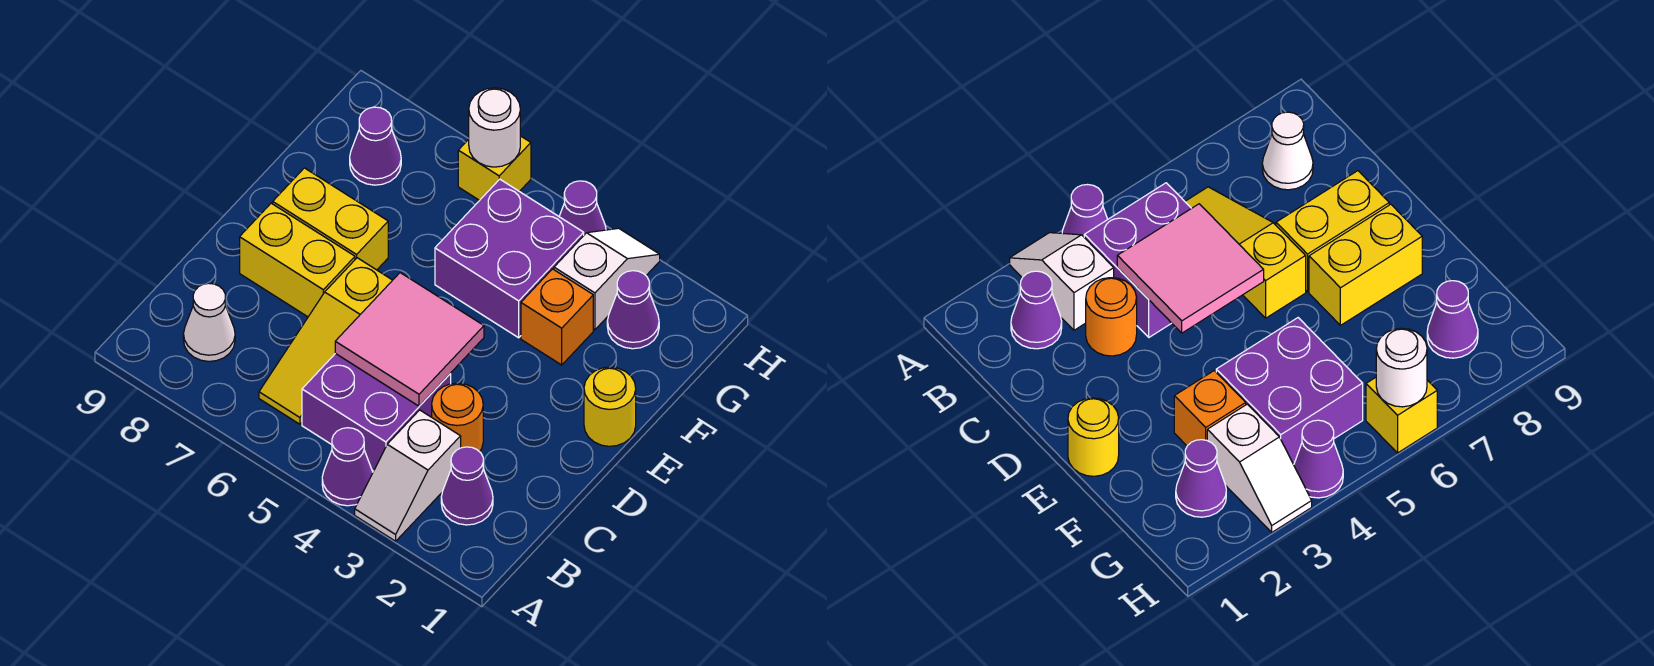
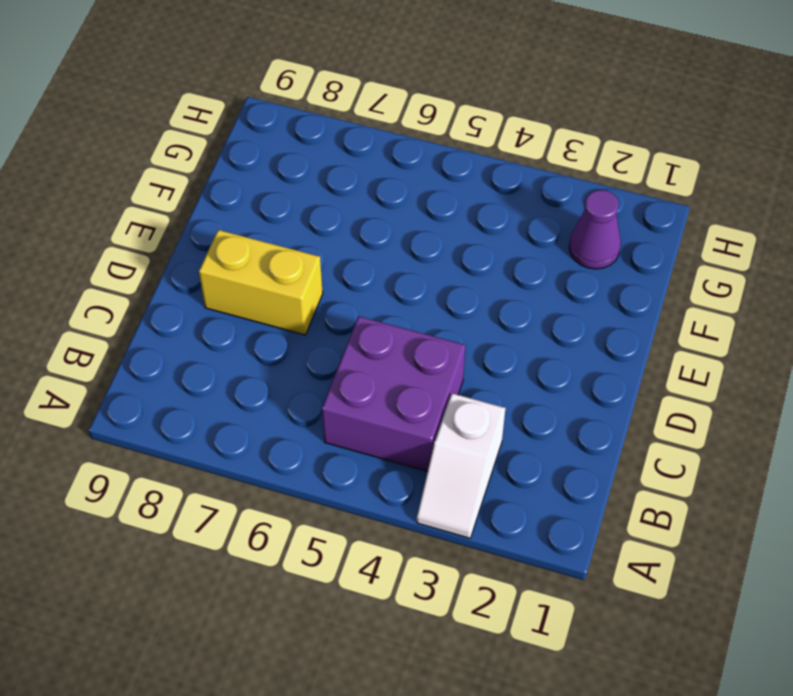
none -> purple cone A4 level 1
none -> purple cone B2 level 1
none -> yellow slope B6:D6 level 1 top D

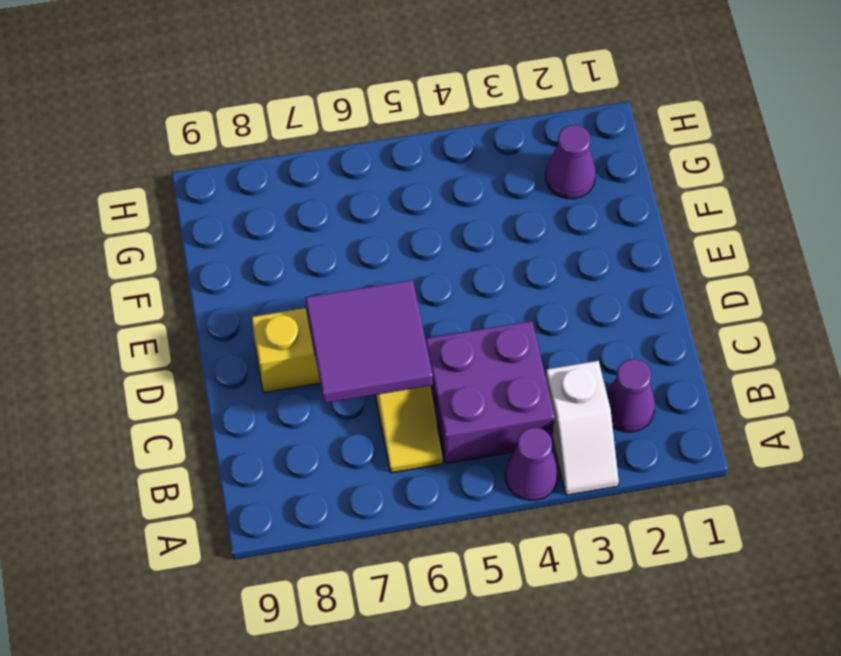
purple tile C6:D7 level 2 -> none
none -> white cone B8 level 1
none -> orange round brick C3 level 1
none -> yellow round brick E1 level 1

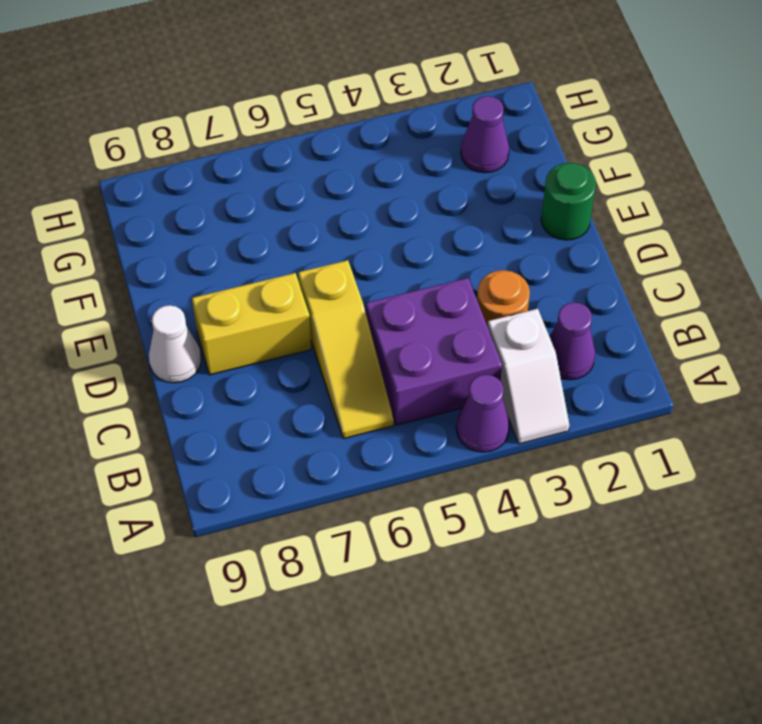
white cone D9 level 1 -> white cone B8 level 1
green round brick E1 level 1 -> yellow round brick E1 level 1
none -> yellow brick E7:E8 level 1
none -> orange brick F3 level 1
none -> purple brick F4:G5 level 1

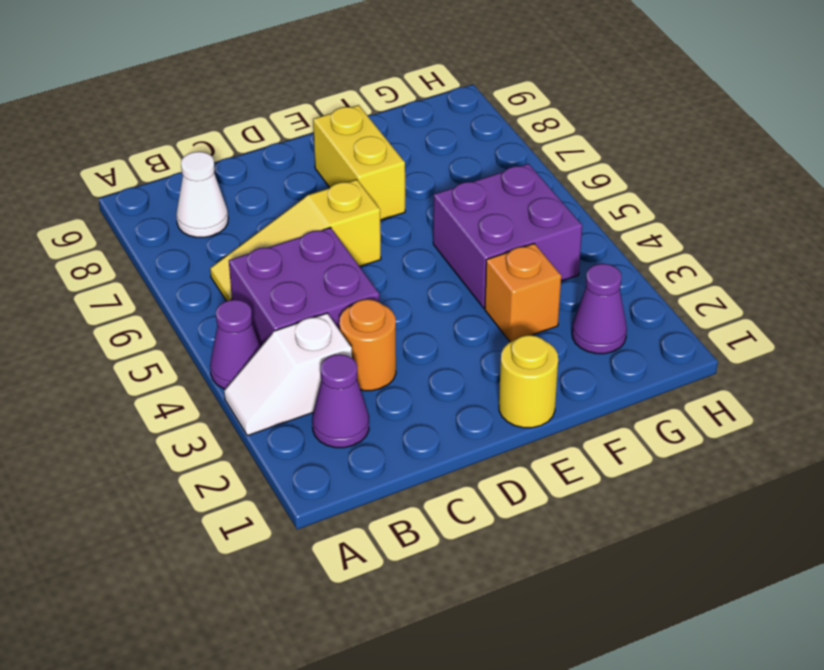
none -> yellow brick D7:D8 level 1
none -> white slope G3:H3 level 1 top G
none -> purple cone G8 level 1

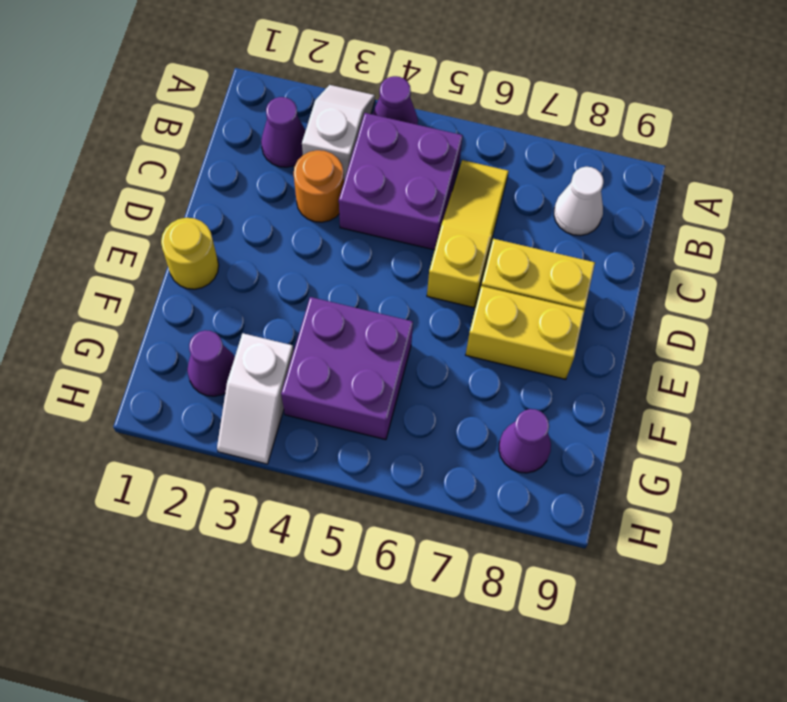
none -> orange brick F3 level 1
none -> purple cone H4 level 1
none -> yellow brick H6 level 1

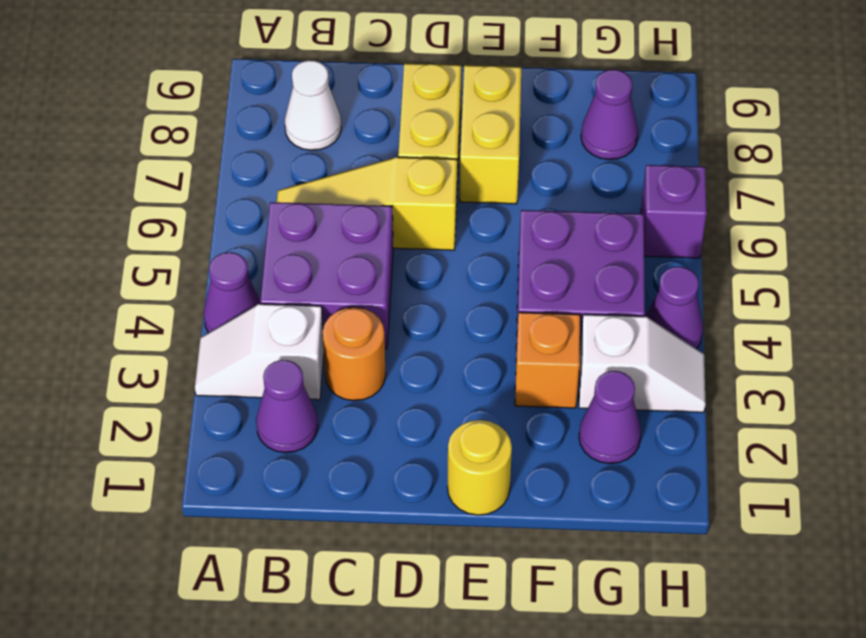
purple brick H6 level 1 -> yellow brick H6 level 1
none -> pink tile C4:D5 level 2
none -> white round brick H6 level 2

